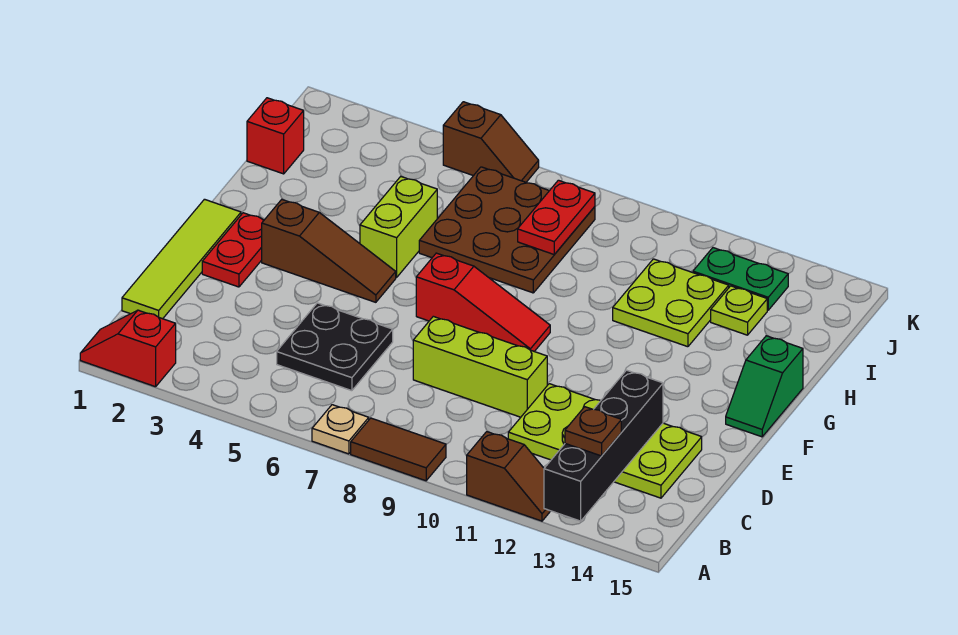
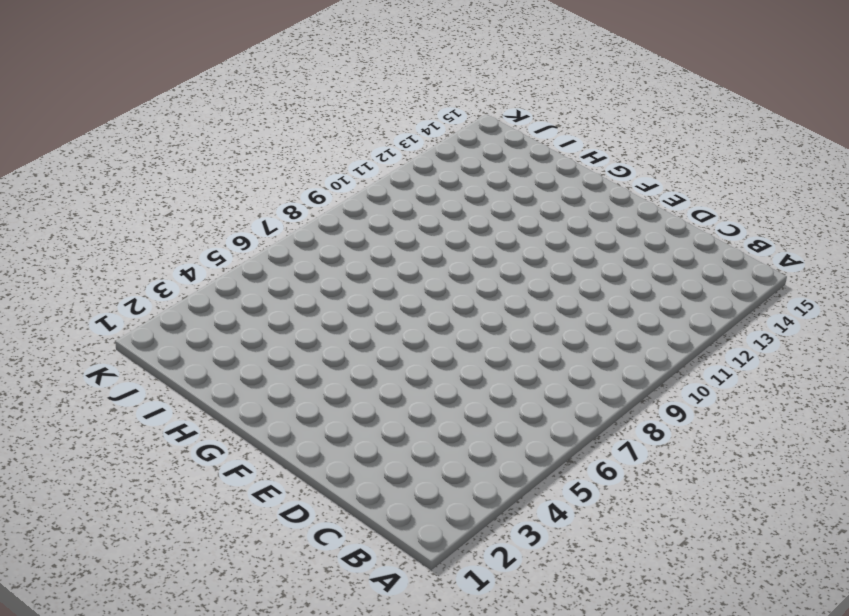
none -> red slope A1:A2 level 1 top 2
none -> tan plate A7 level 1
none -> brown tile A8:A9 level 1

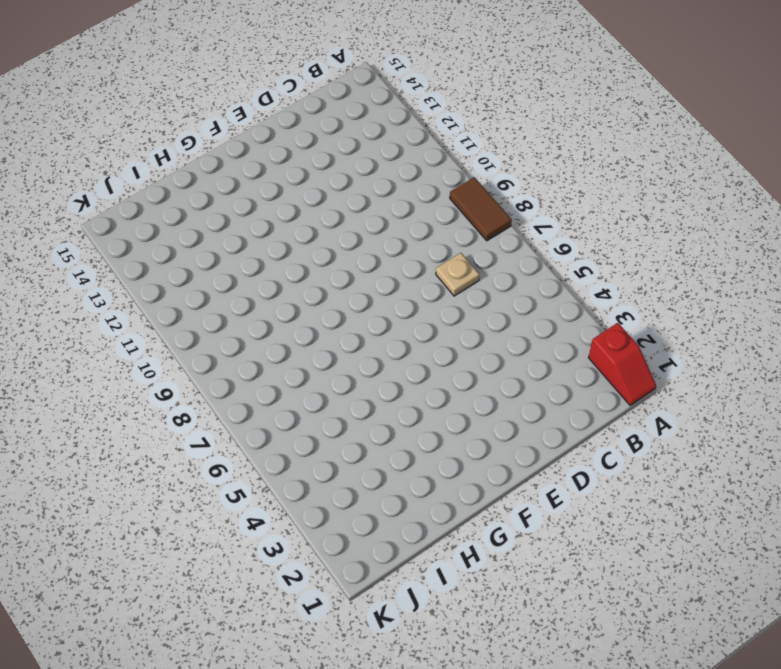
tan plate C7 level 1 -> tan plate A7 level 1
none -> brown slope A11:A12 level 1 top 11
none -> lime tile C1:F1 level 1
none -> black plate C5:D6 level 1

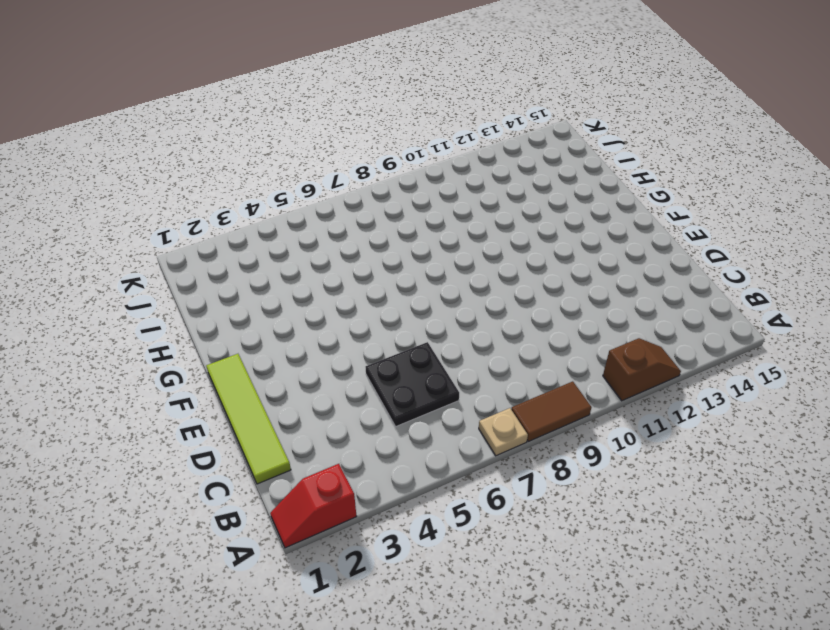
none -> lime plate C11:D14 level 1
none -> lime brick D8:D10 level 1
none -> red plate E2:F2 level 1

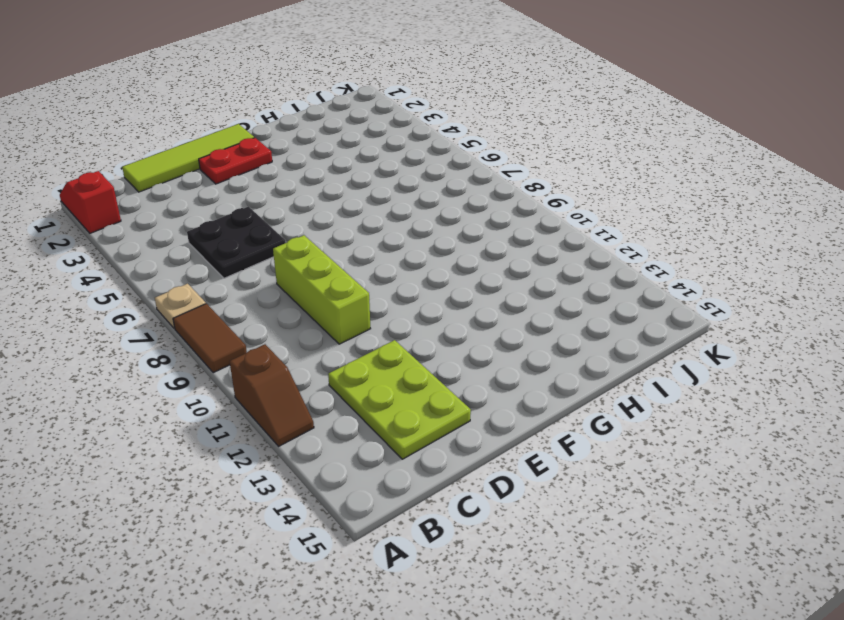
lime plate C12:D14 level 1 -> lime plate C11:D14 level 1
none -> brown slope F3:F5 level 1 top 3
none -> red slope F7:F9 level 1 top 7
none -> green slope F15:G15 level 1 top G

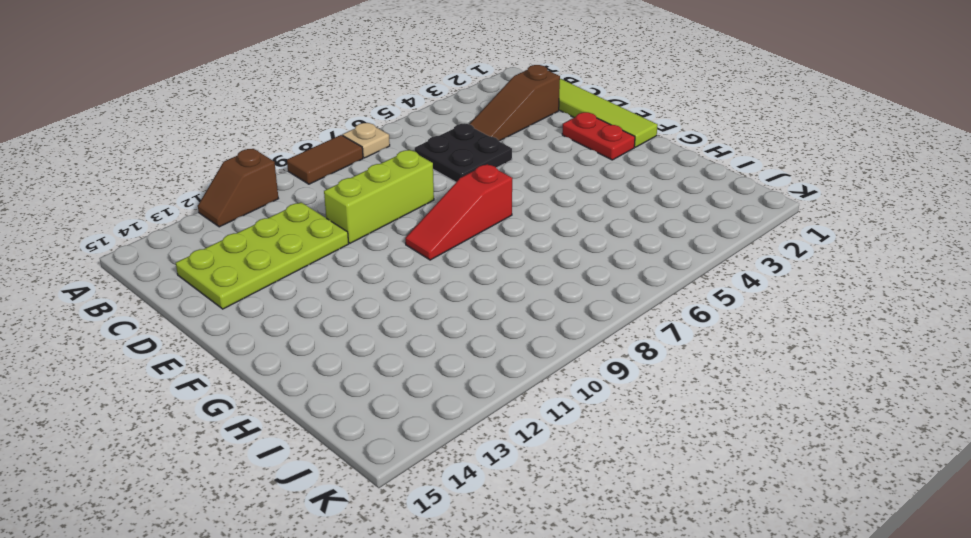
brown slope C2:C4 level 1 top 2 -> brown slope F3:F5 level 1 top 3
none -> red slope A1:A2 level 1 top 2
none -> green slope F15:G15 level 1 top G
none -> lime brick G5:H5 level 1

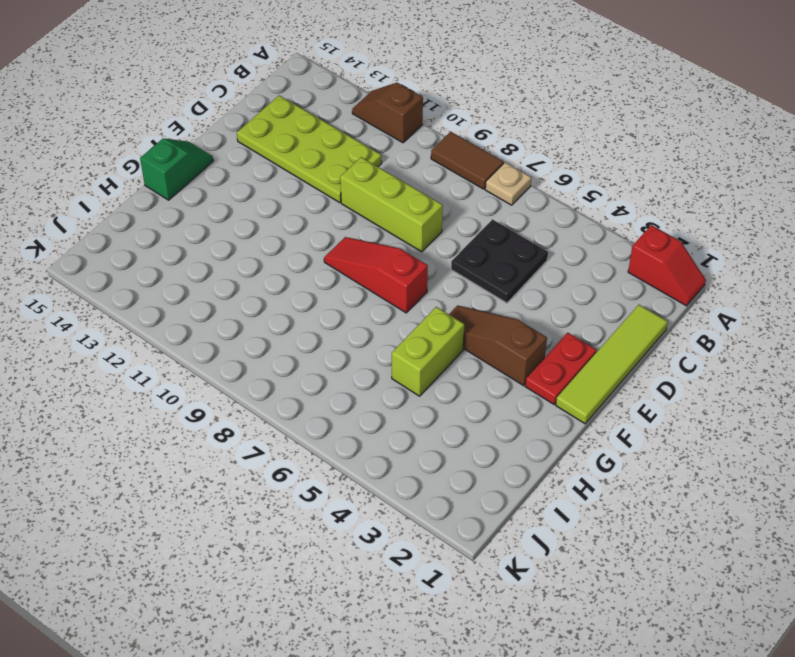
none -> brown plate H6:J8 level 1
none -> lime plate H11:I12 level 1
none -> red brick I1 level 1

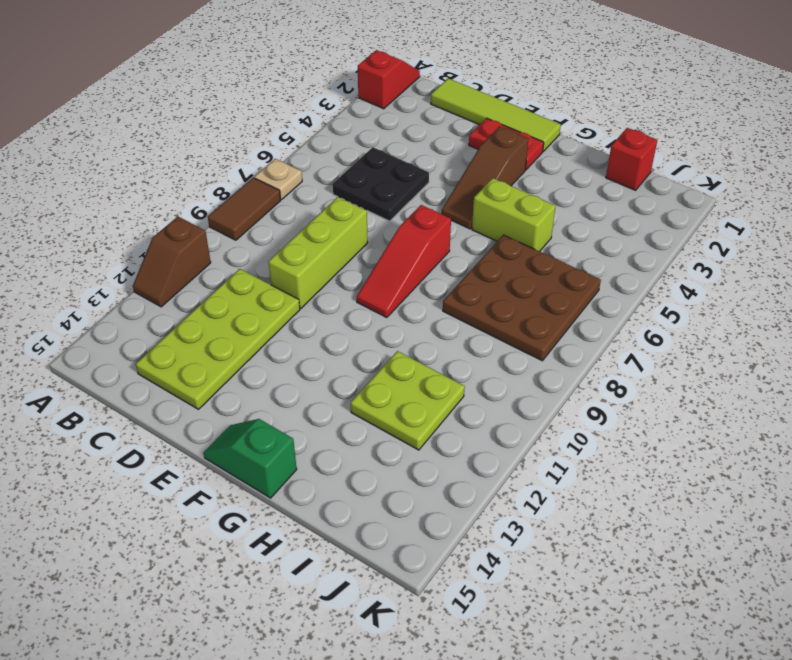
none -> lime plate I13 level 1
none -> green plate J12:J13 level 1
none -> brown slope K5:K6 level 1 top 5

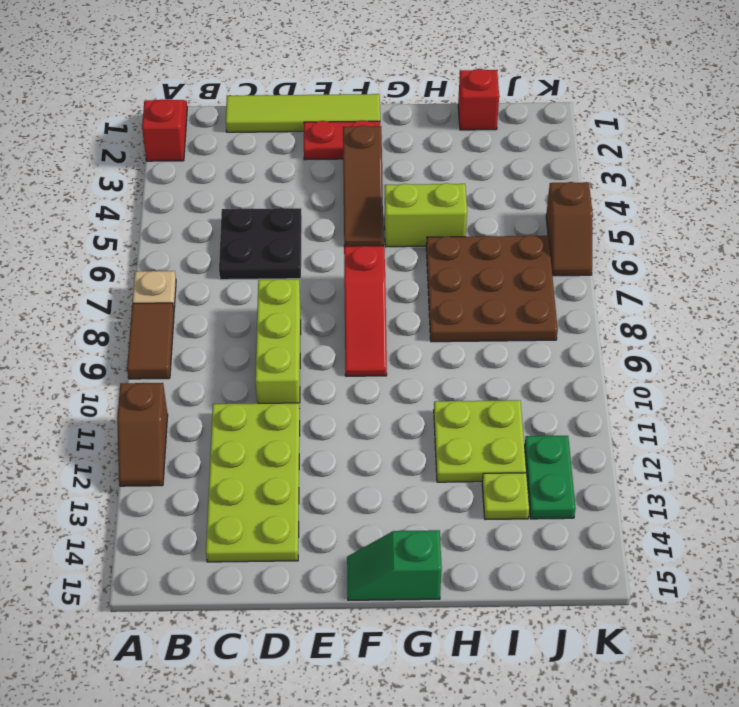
none -> black brick A13:D13 level 2
none -> red plate I8:J8 level 2
none -> brown plate B13 level 3

